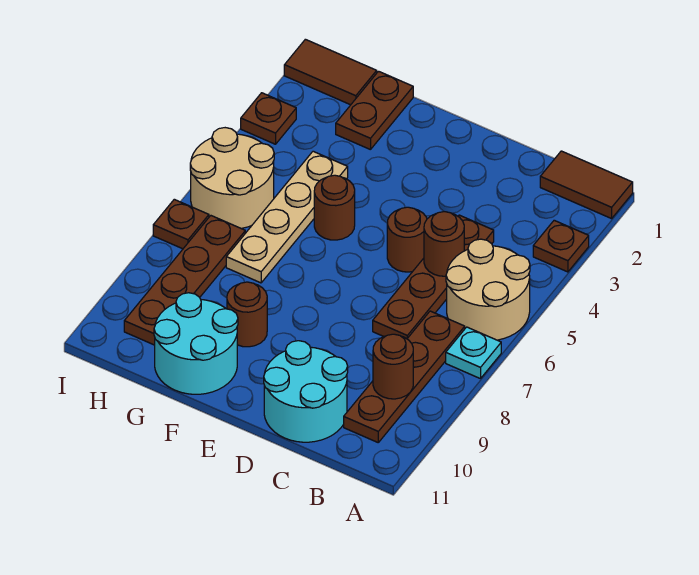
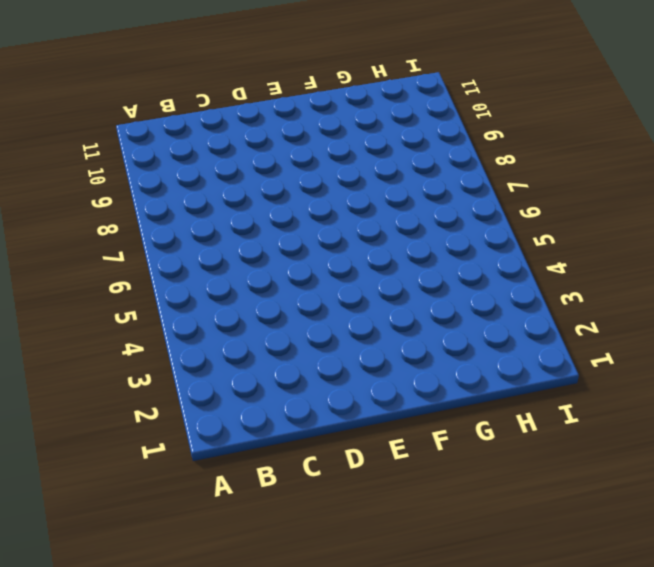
none -> brown tile A1:B1 level 1
none -> brown plate A3 level 1
none -> tan round brick A5:B6 level 1

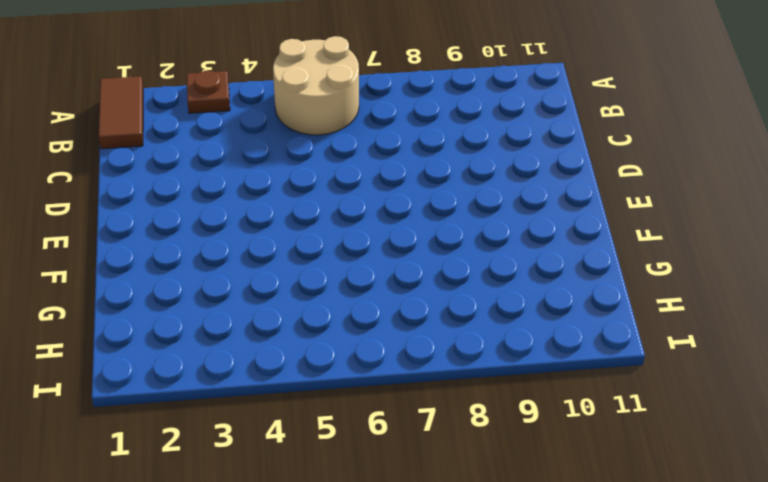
none -> cyan plate A7 level 1
none -> brown plate B7:B10 level 1
none -> brown plate C4:C7 level 1

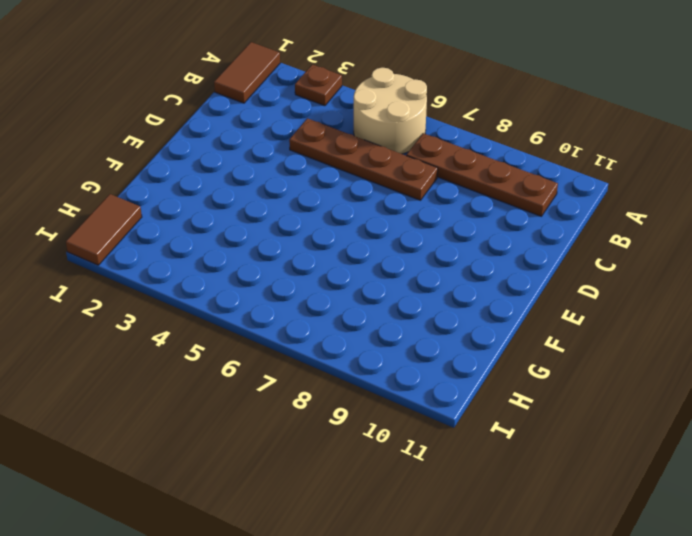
none -> cyan plate A7 level 1
none -> cyan round brick C10:D11 level 1
none -> brown round brick D5 level 1

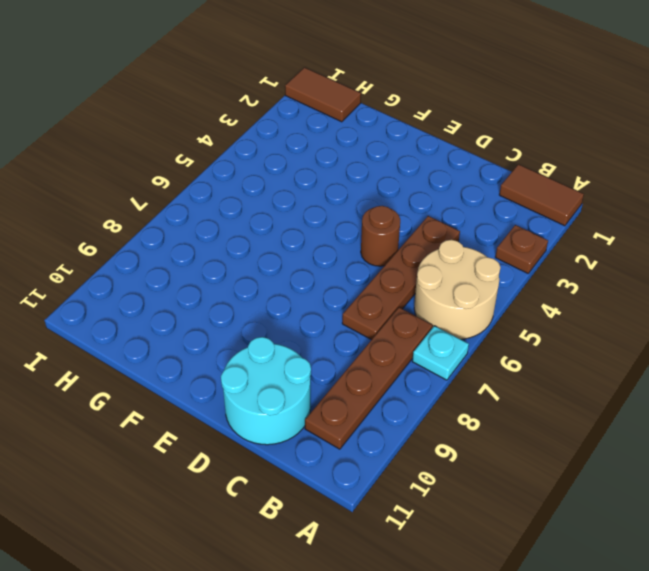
none -> brown round brick F5 level 1
none -> brown round brick F9 level 1
none -> cyan round brick F10:G11 level 1

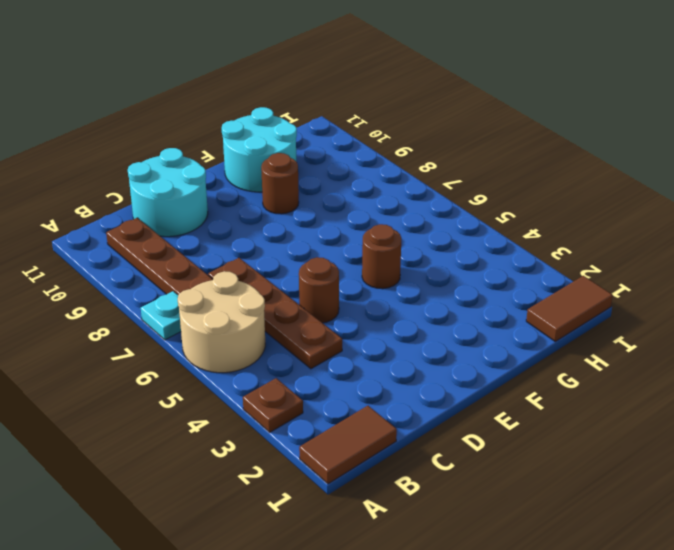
none -> brown plate G1:G2 level 1
none -> tan plate G4:G7 level 1
none -> tan round brick H5:I6 level 1

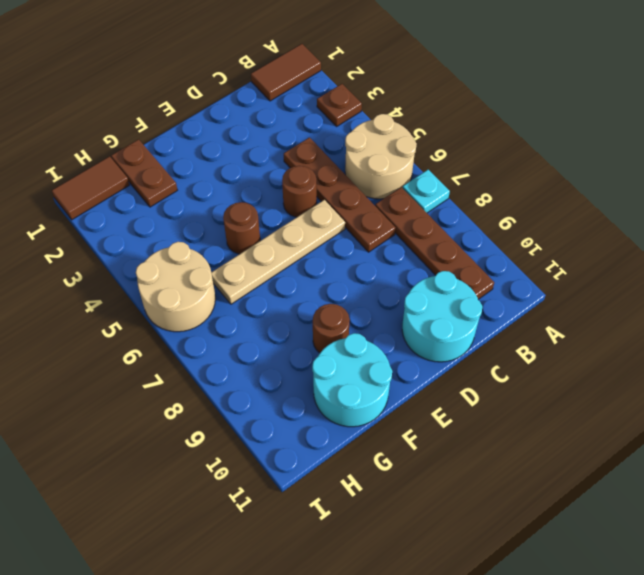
tan plate D6:G6 level 1 -> tan plate G4:G7 level 1
none -> brown plate H7:H10 level 1
none -> brown plate I3 level 1
none -> brown plate I7 level 1

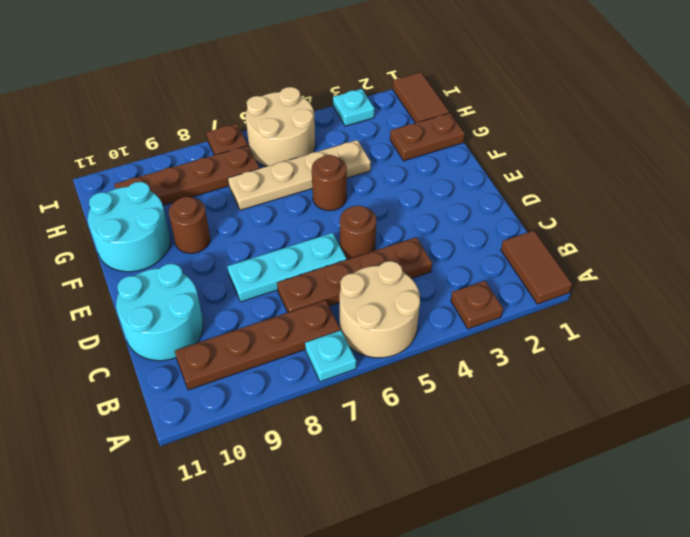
cyan plate D6:D8 level 1 -> none
cyan plate I3 level 1 -> brown plate I3 level 1
none -> brown round brick B9 level 2
none -> brown round brick C5 level 2

